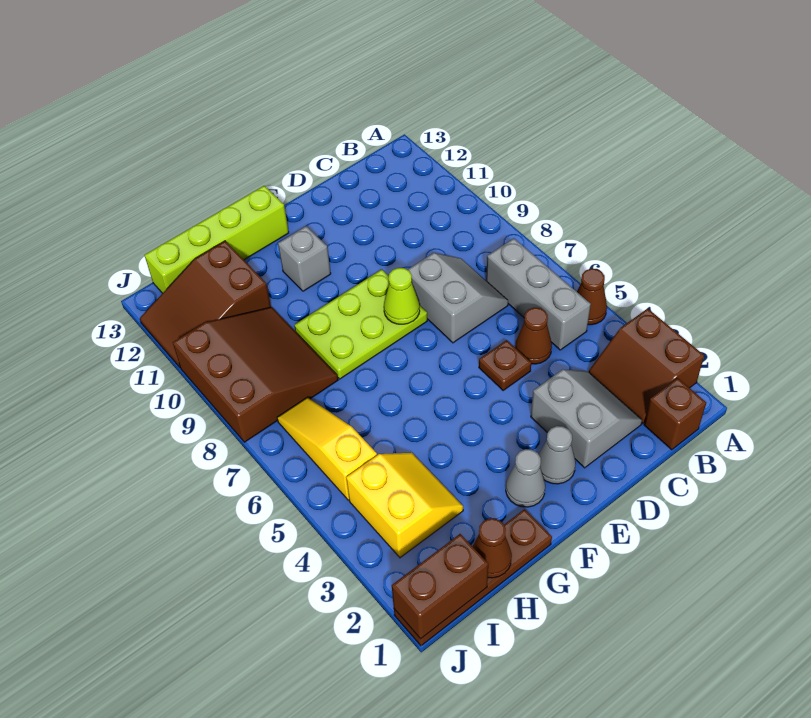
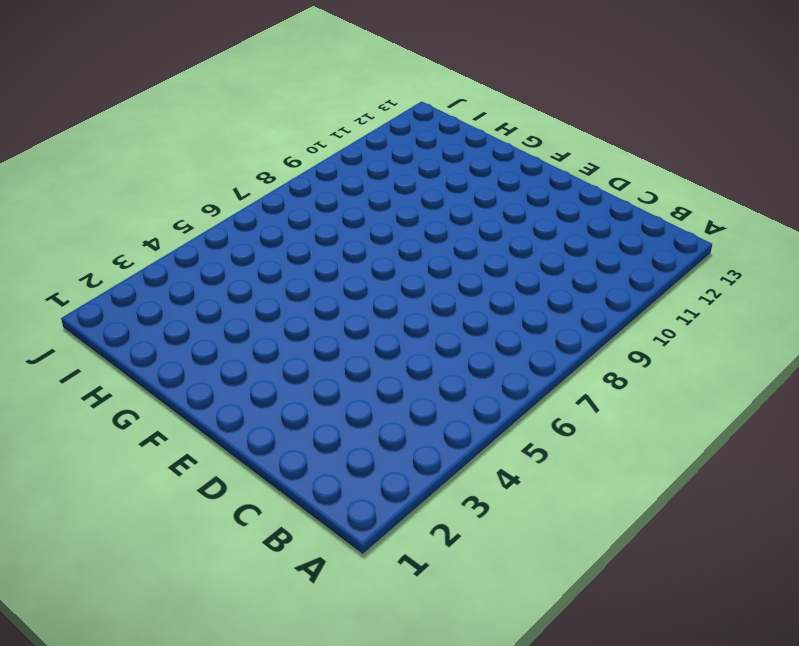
none -> brown slope A2:B3 level 1 top A
none -> brown cone A5 level 1
none -> brown brick B1 level 1

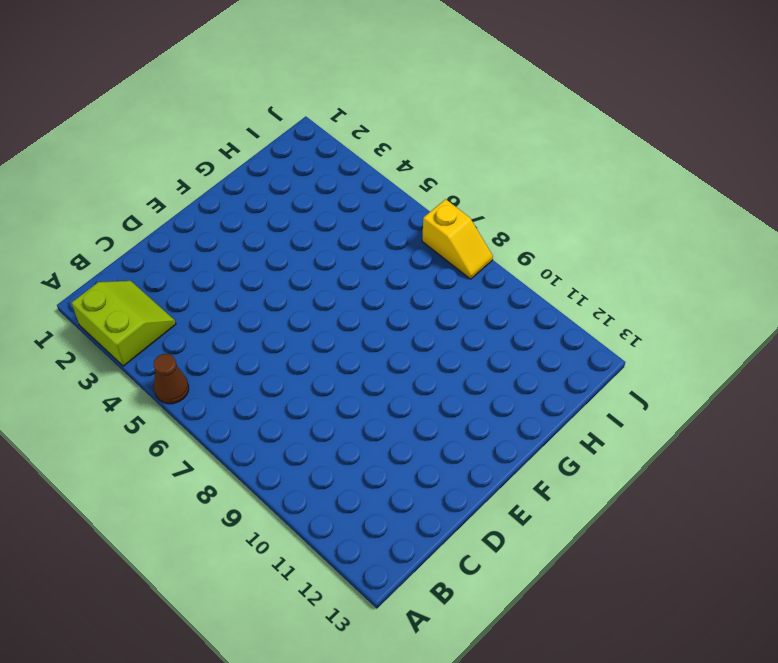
lime slope A2:B3 level 1 top A -> brown slope A2:B3 level 1 top A
yellow slope J7:J8 level 1 top 7 -> brown slope H8:J10 level 1 top J
none -> brown brick B1 level 1
none -> grey brick B5:B7 level 1
none -> grey slope C2:D3 level 1 top D

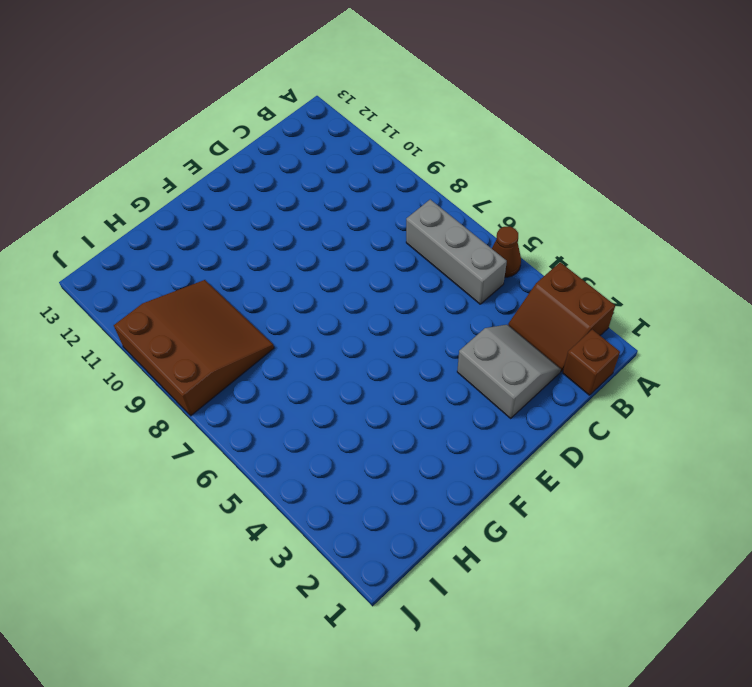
none -> brown cone C5 level 1
none -> grey slope C7:D8 level 1 top D
none -> brown plate D5 level 1

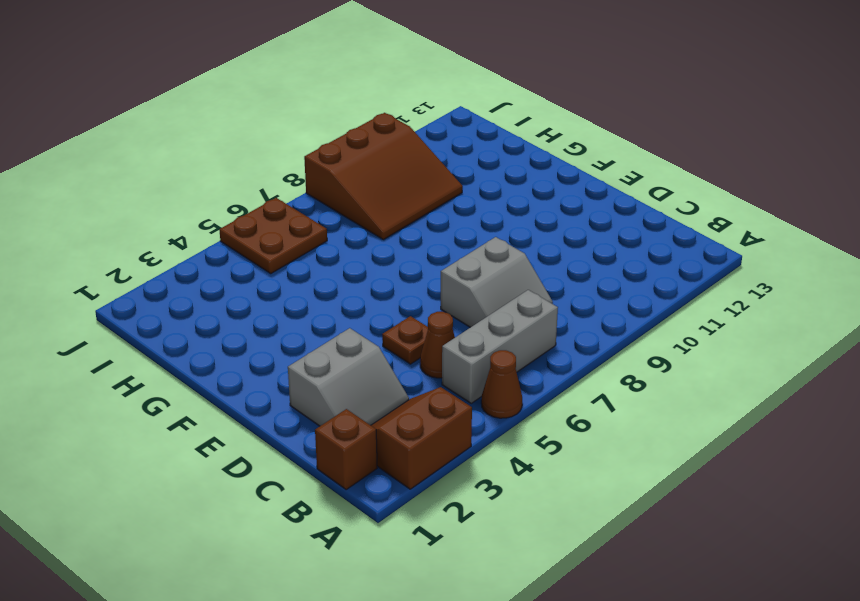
brown plate I5:J6 level 1 -> yellow slope I5:I7 level 1 top 5
none -> grey cone E2 level 1
none -> lime plate E8:G9 level 1
none -> grey cone F2 level 1

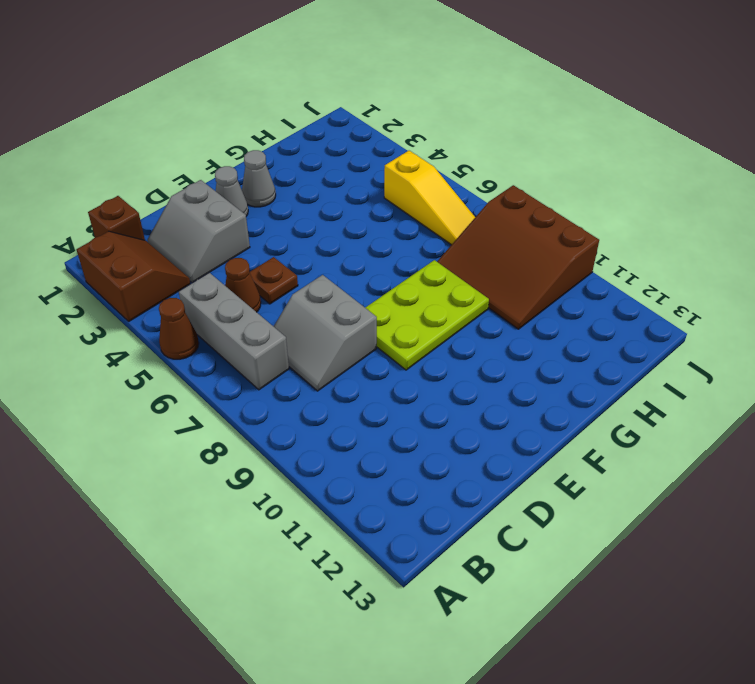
none -> grey brick F11 level 1
none -> lime brick F13:I13 level 1
none -> brown plate G1:J1 level 1

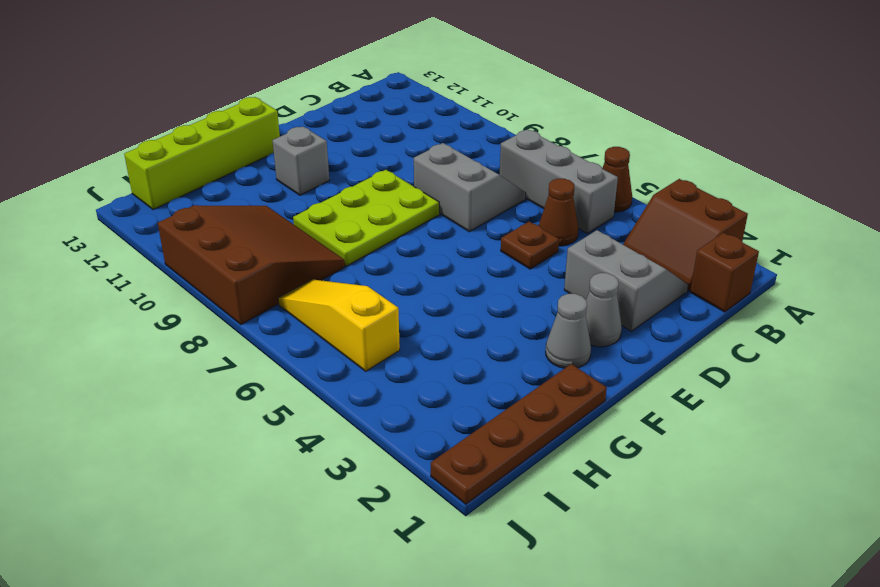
none -> yellow slope H3:I4 level 1 top I
none -> brown slope H11:J12 level 1 top H
none -> lime cone E8 level 2

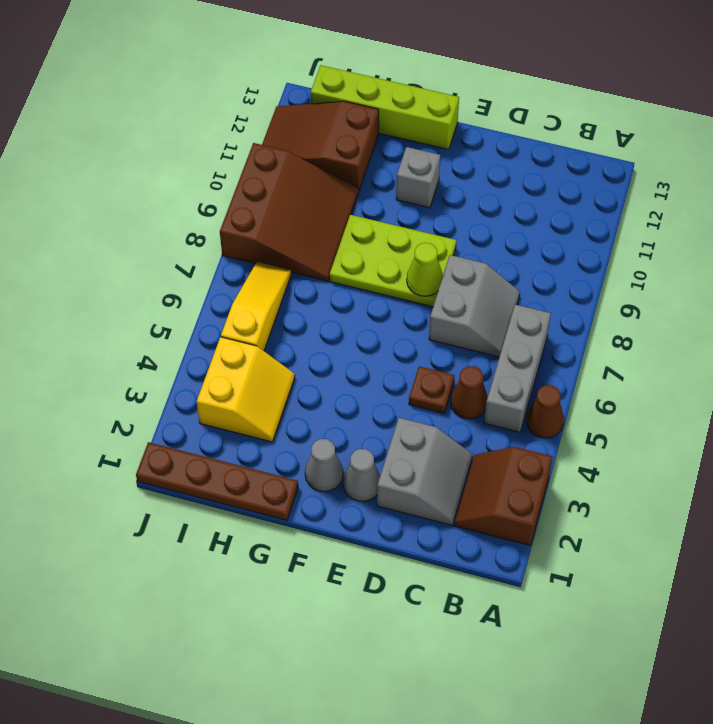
none -> brown brick B1 level 1
none -> brown cone H1 level 2
none -> brown brick I1:J1 level 2

